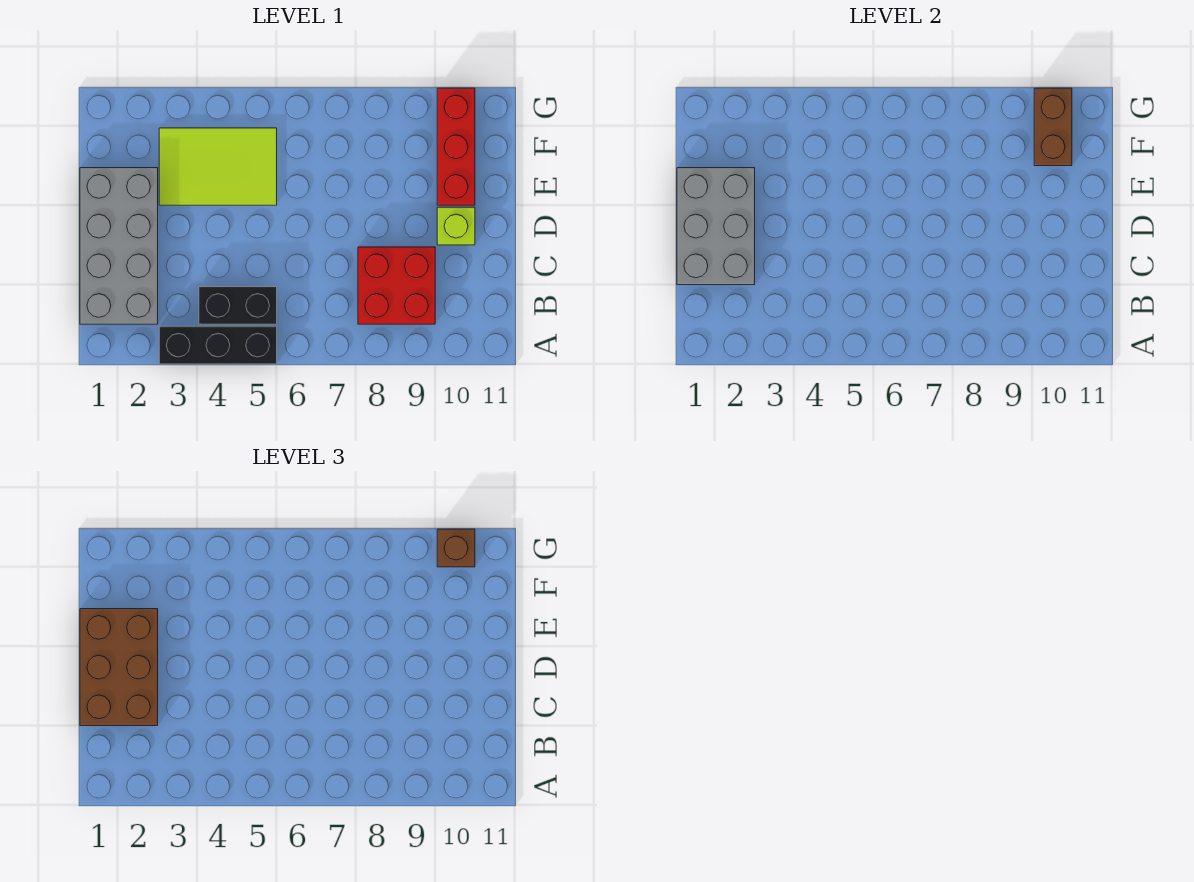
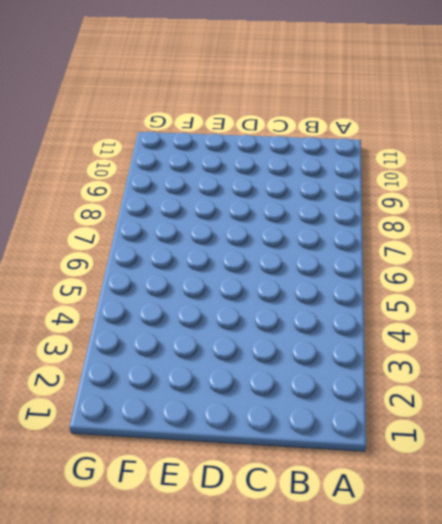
none -> black brick A3:A5 level 1
none -> grey brick B1:E2 level 1

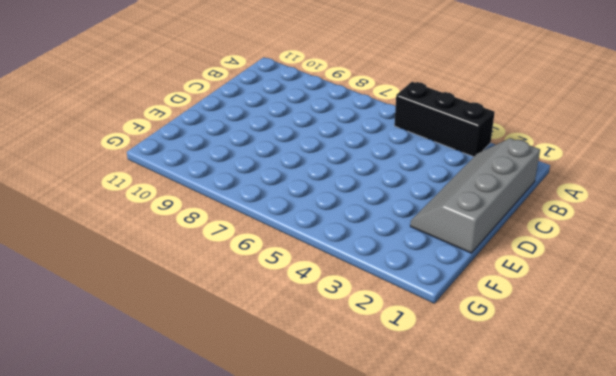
grey slope B1:E2 level 1 top 1 -> grey brick B1:E2 level 1
none -> black brick B4:B5 level 1
none -> red brick B8:C9 level 1

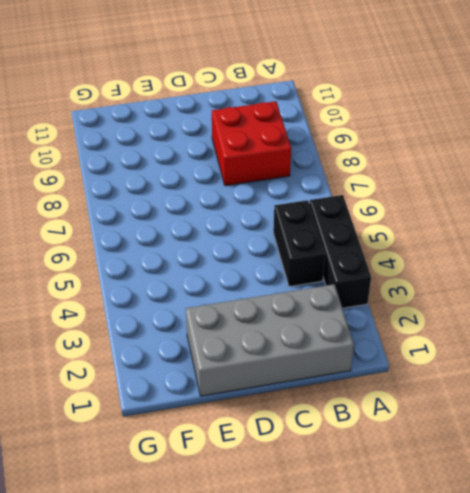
none -> lime brick D10 level 1
none -> lime tile E3:F5 level 1

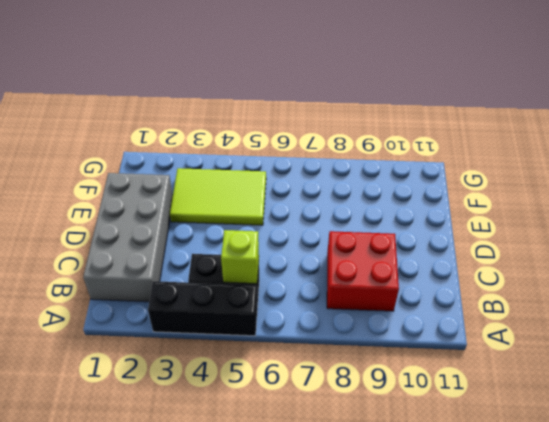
lime brick B5 level 2 -> lime brick D10 level 1
none -> red brick E10:G10 level 1
none -> grey brick C1:E2 level 2

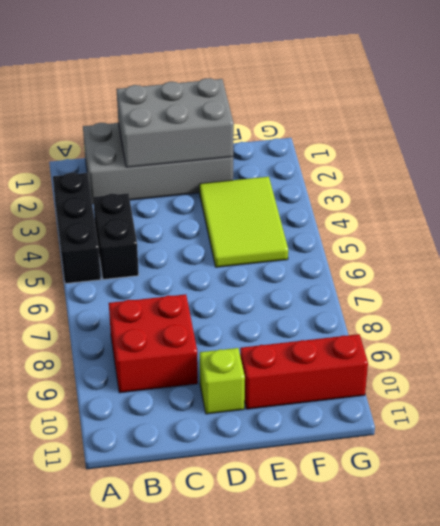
none -> brown brick F10:G10 level 2
none -> brown brick C1:E2 level 3

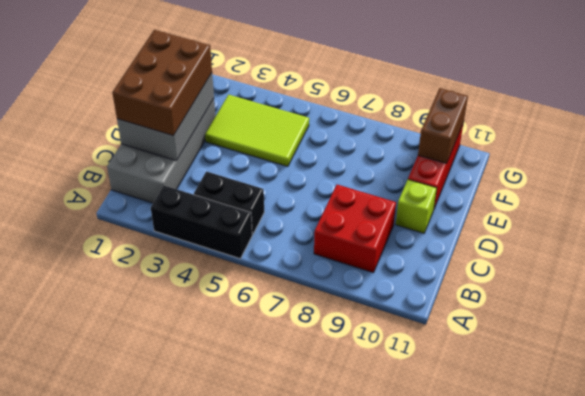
none -> brown brick G10 level 3

